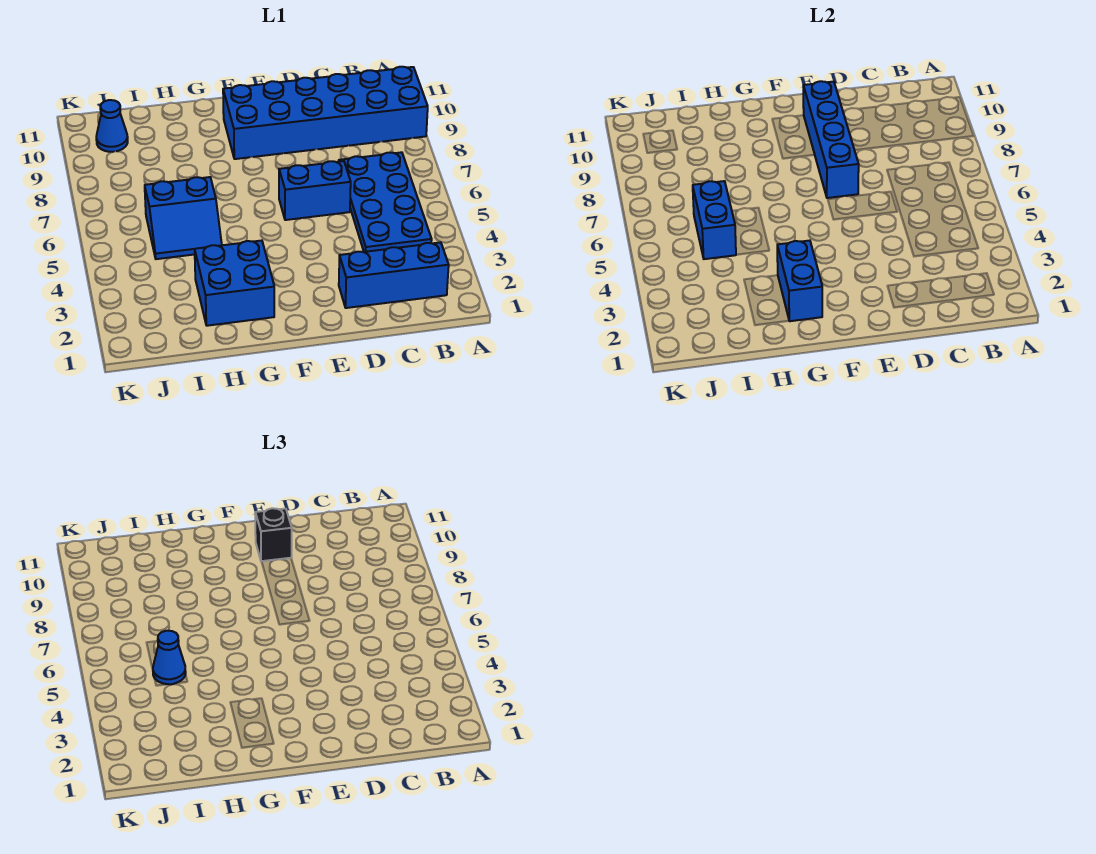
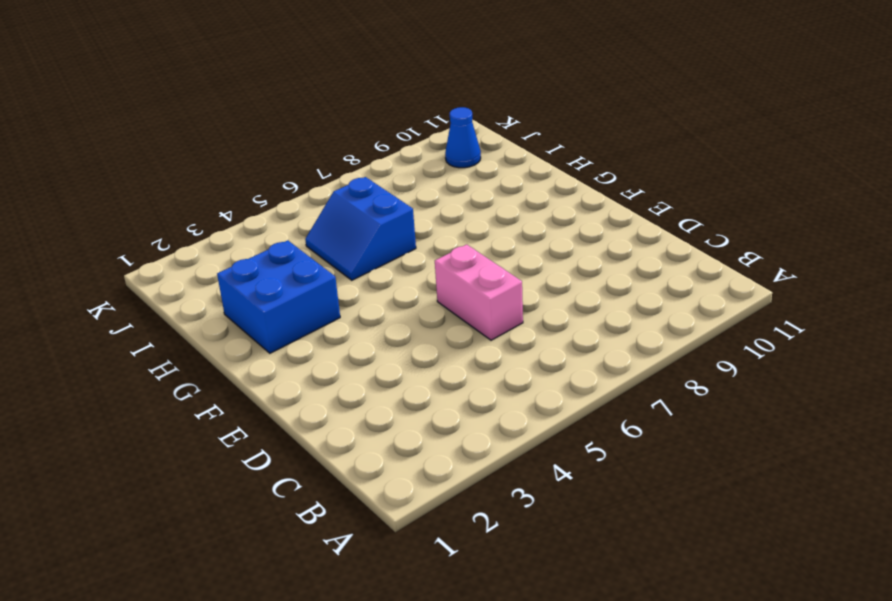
pink brick D6:E6 level 1 -> blue brick D6:E6 level 1
none -> blue brick A9:F10 level 1
none -> blue brick B2:D2 level 1
none -> blue plate B4:C7 level 1

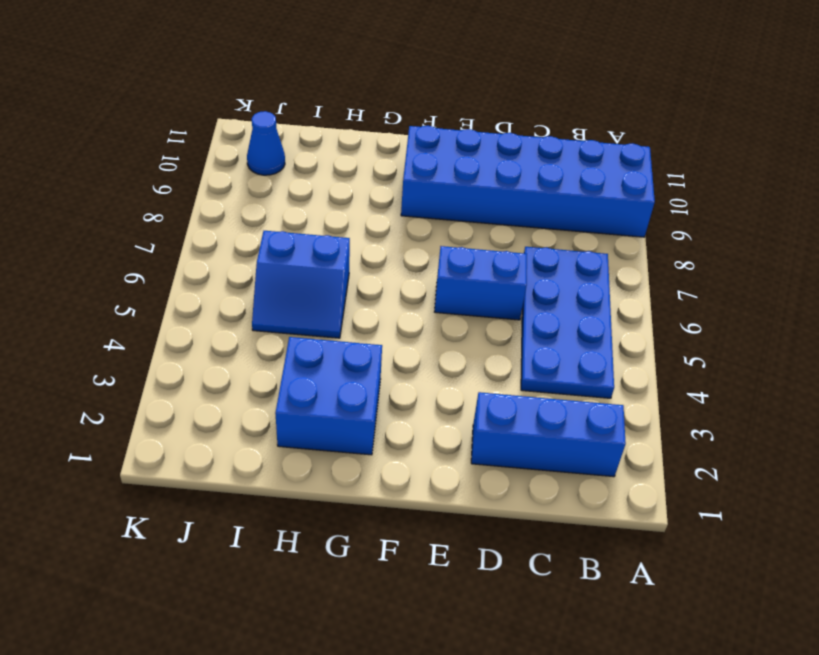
none -> blue brick E7:E10 level 2
none -> blue brick G2:G3 level 2
none -> blue brick I5:I6 level 2

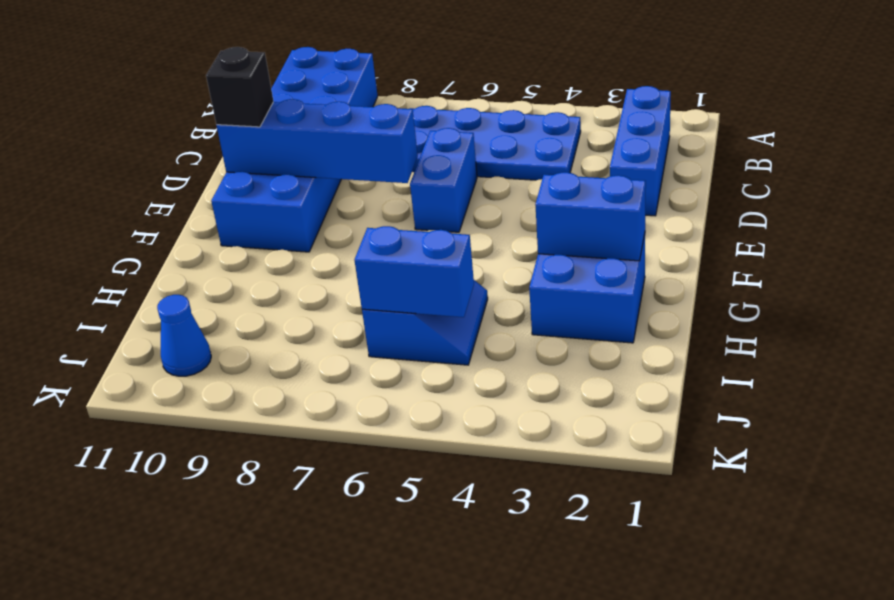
none -> blue cone I5 level 3

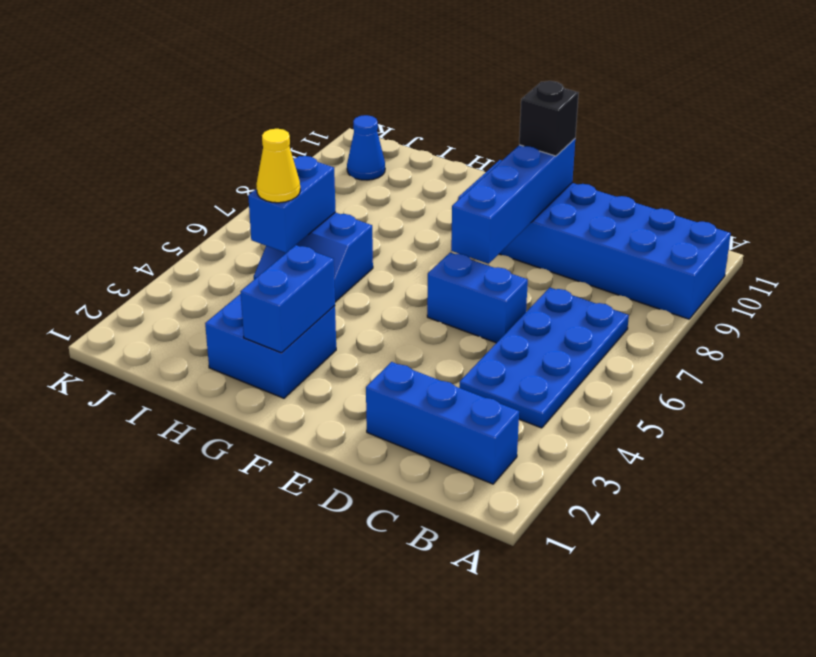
yellow cone I5 level 3 -> blue cone I5 level 3

